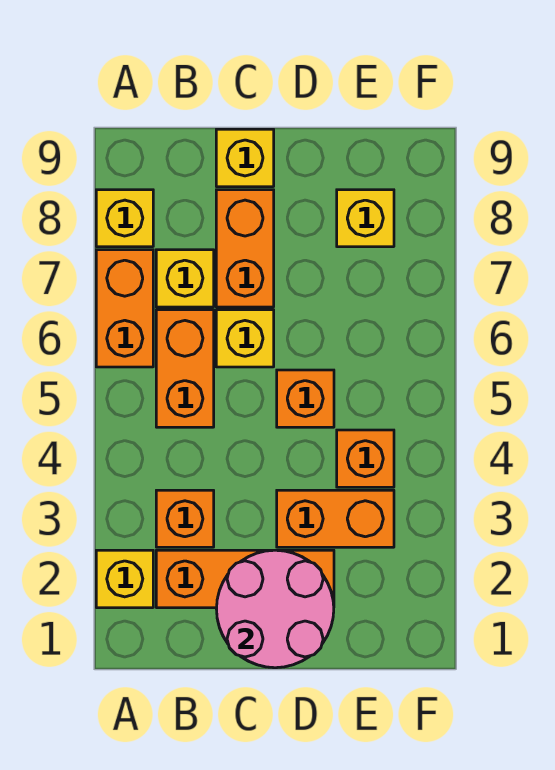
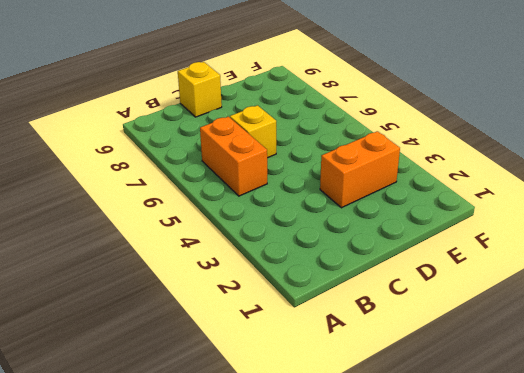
none -> yellow brick A2 level 1
none -> orange brick A6:A7 level 1
none -> yellow brick A8 level 1

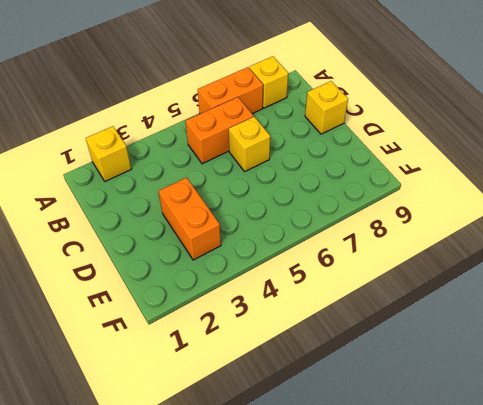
none -> orange brick B2:D2 level 1
none -> orange brick B3 level 1
none -> yellow brick B7 level 1

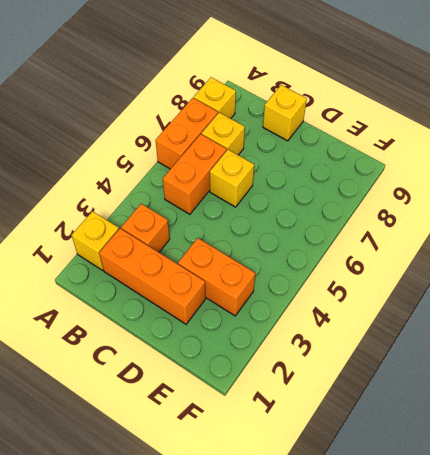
none -> orange brick C7:C8 level 1
none -> orange brick D5 level 1
none -> orange brick E4 level 1

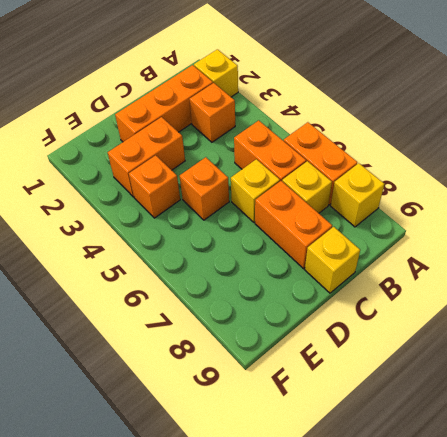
none -> yellow brick E8 level 1
none -> pink round brick C1:D2 level 2

